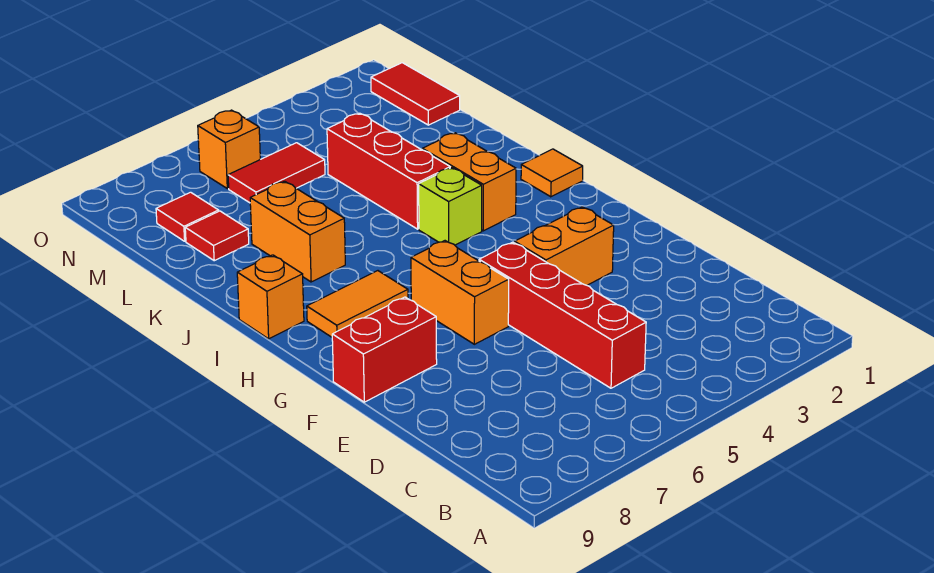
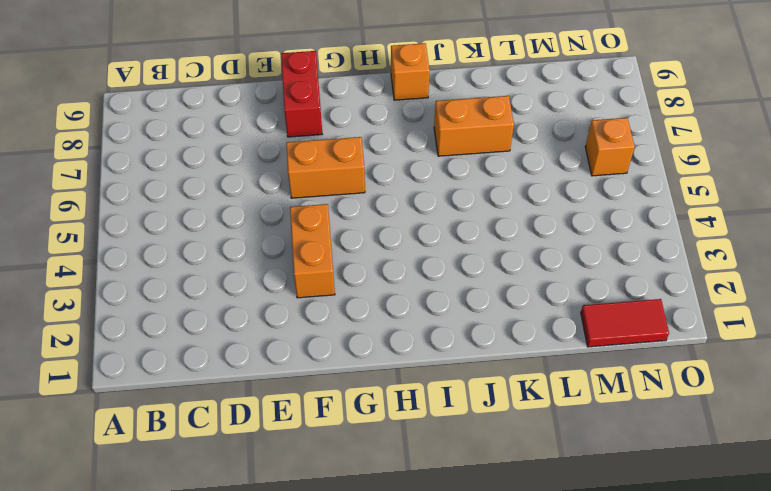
none -> red brick C5:F5 level 1
none -> orange tile H7:H8 level 1
none -> orange tile I1 level 1

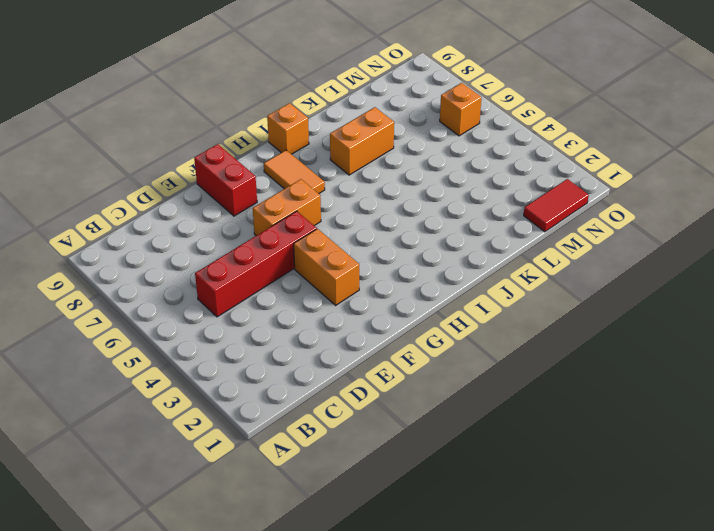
none -> orange tile I1 level 1
none -> orange brick I3:J3 level 1
none -> lime brick I4 level 1

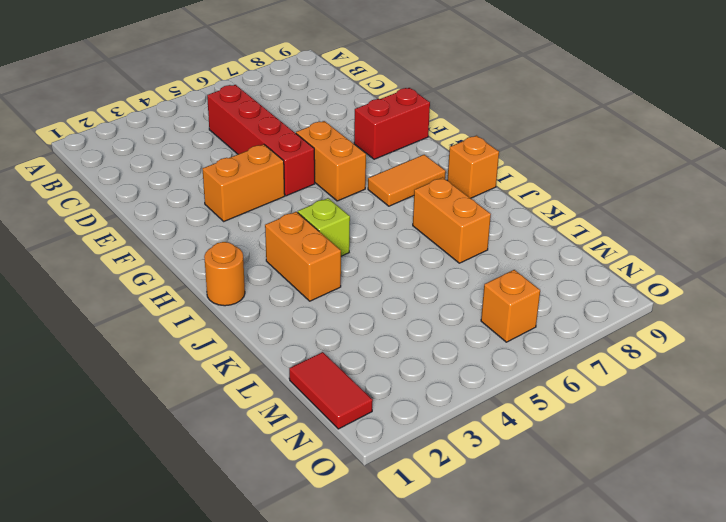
orange round brick I1 level 1 -> orange tile I1 level 1
none -> red brick J4:L4 level 1
none -> red tile L8 level 1
none -> red tile M5:M6 level 1

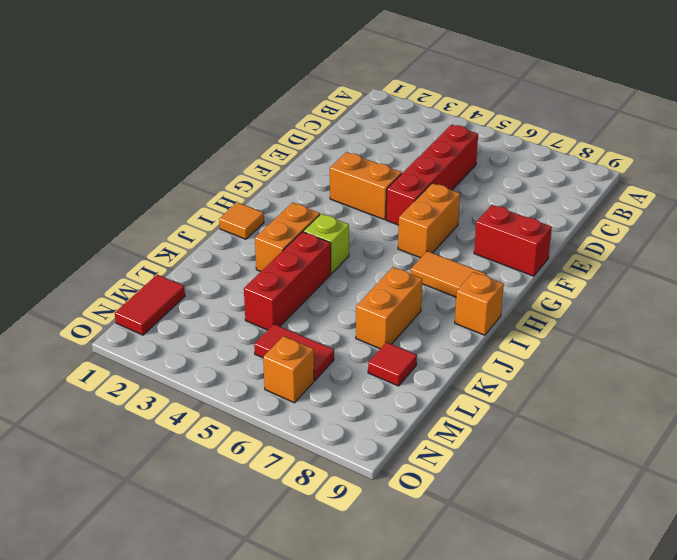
none -> red tile M8 level 1

